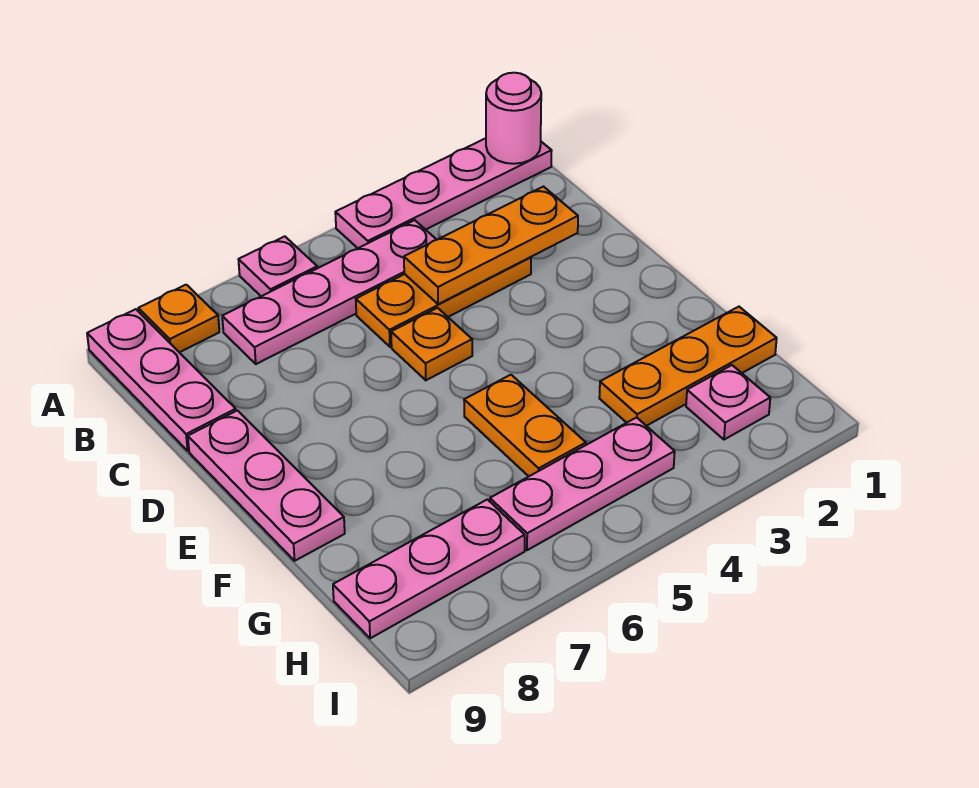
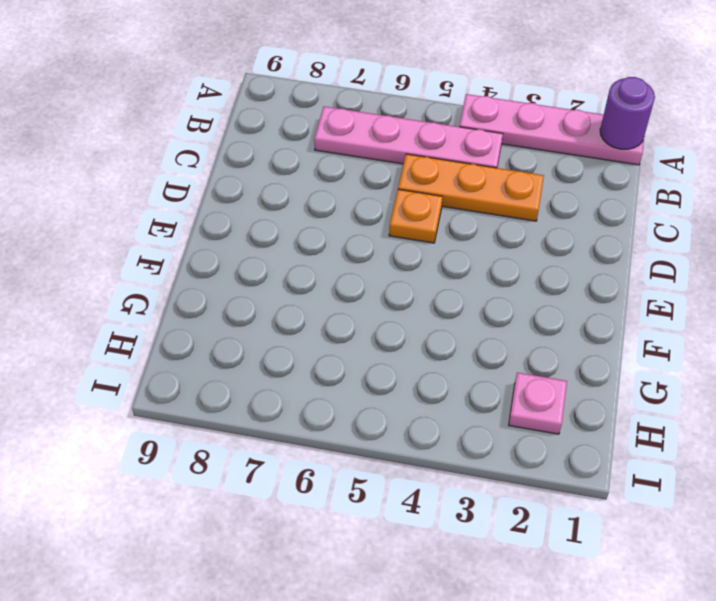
purple round brick A1 level 2 -> pink round brick A1 level 2
none -> pink plate A6 level 1
none -> orange plate A8 level 1
none -> pink plate A9:C9 level 1

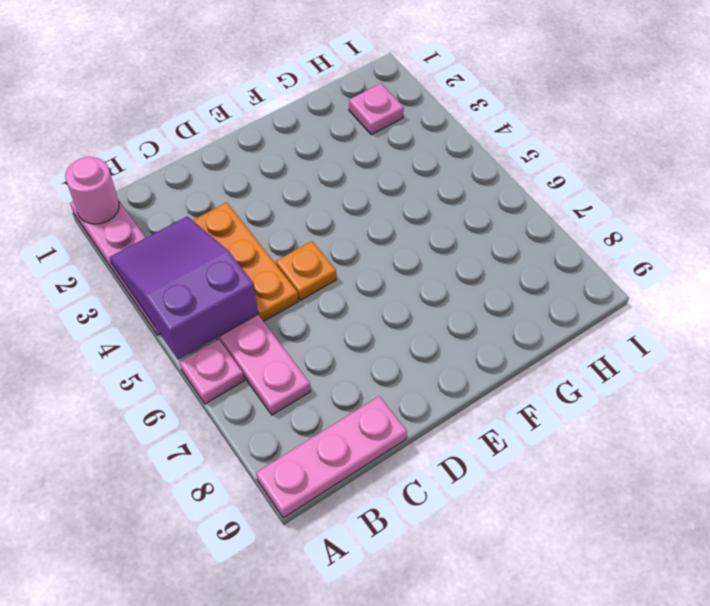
purple slope A3:B5 level 2 top 5 -> none
none -> orange plate A8 level 1
none -> pink plate D9:F9 level 1
none -> orange plate F5:G5 level 1

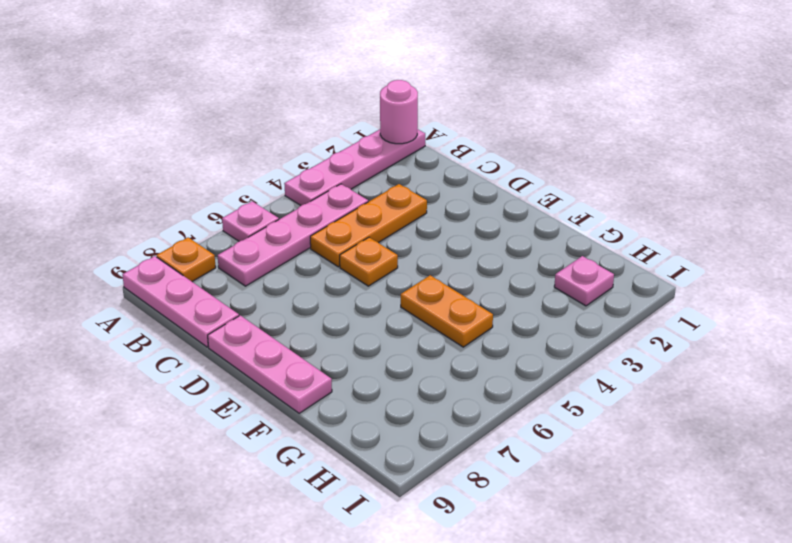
none -> orange plate G1:G3 level 1
none -> pink plate H4:H6 level 1
none -> pink plate H7:H9 level 1

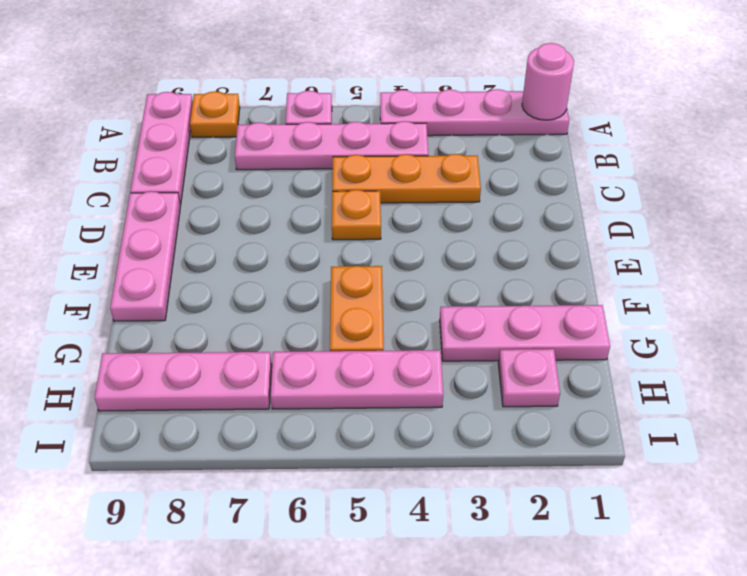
pink plate G1:G3 level 1 -> orange plate G1:G3 level 1
none -> orange plate C2:C4 level 2

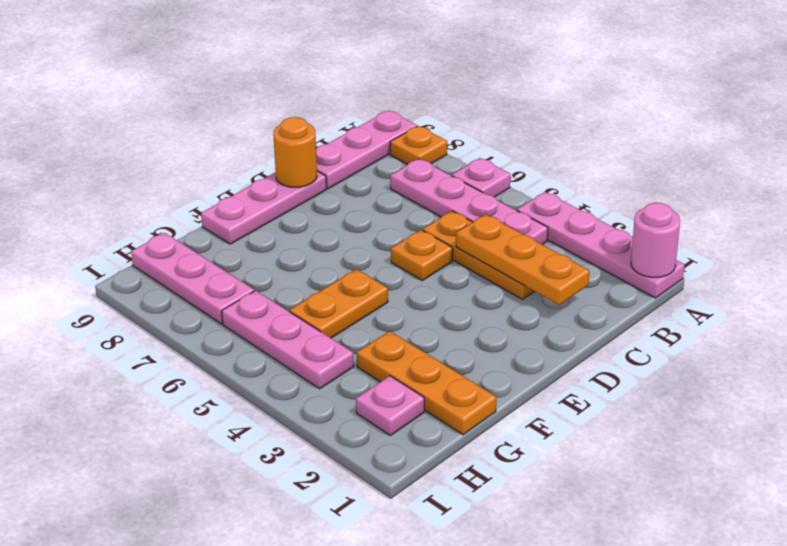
orange round brick D9 level 2 -> none

